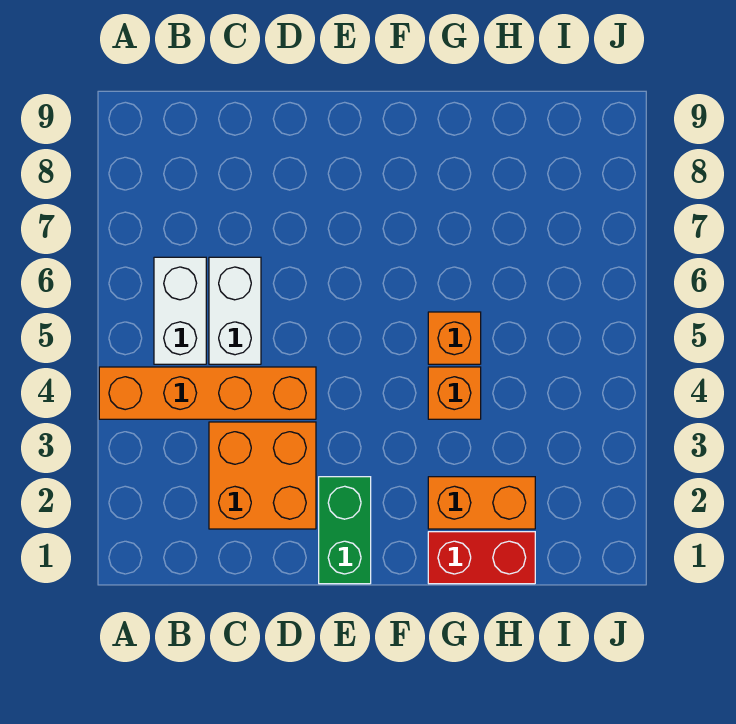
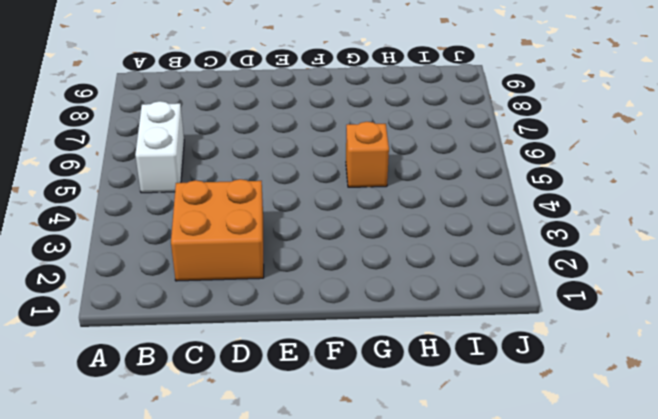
none -> orange brick A4:D4 level 1
none -> white brick C5:C6 level 1

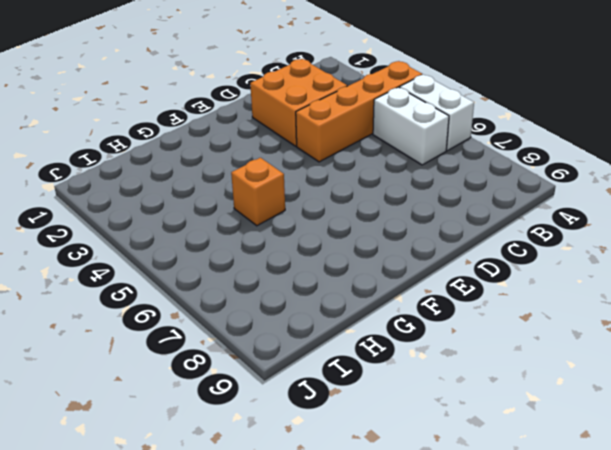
white brick A5:A6 level 1 -> white brick C5:C6 level 1
none -> green brick E1:E2 level 1
none -> red brick G1:H1 level 1

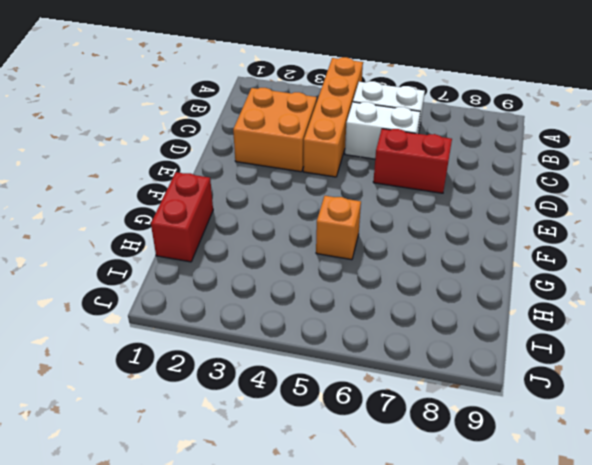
red brick D6:D7 level 1 -> none
none -> green brick E1:E2 level 1
none -> orange brick G2:H2 level 1

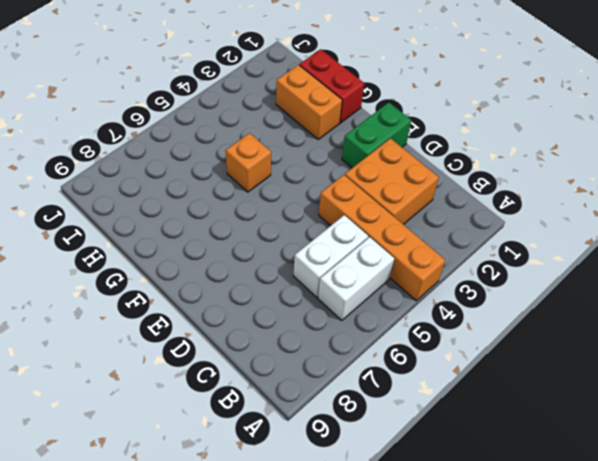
none -> orange brick G4 level 1

